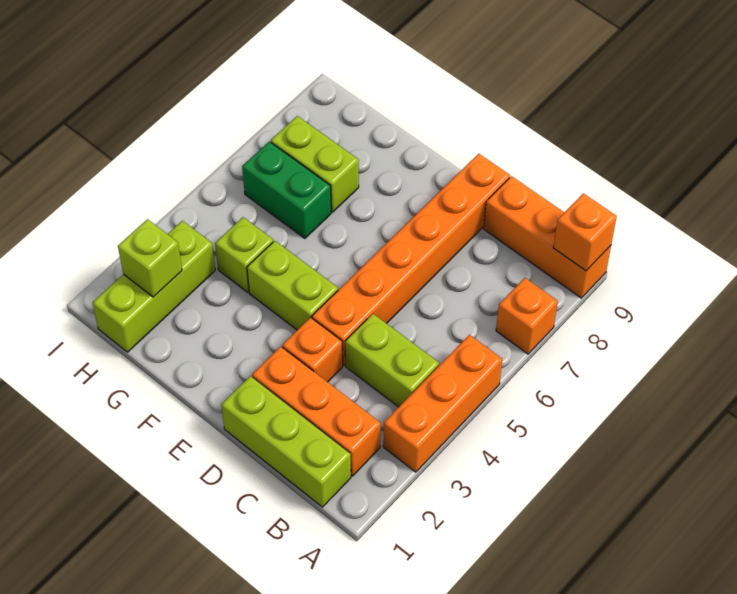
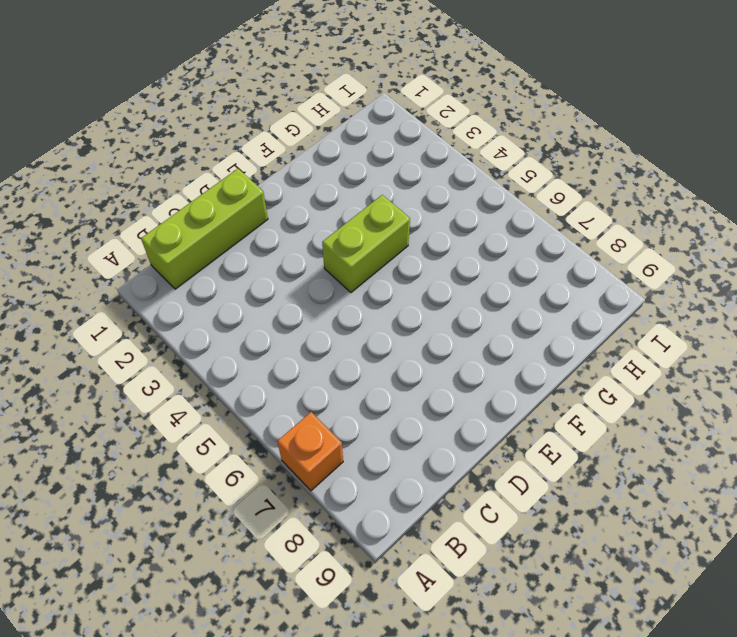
none -> orange brick A3:A5 level 1
none -> orange brick A9:C9 level 1
none -> orange brick B2:D2 level 1

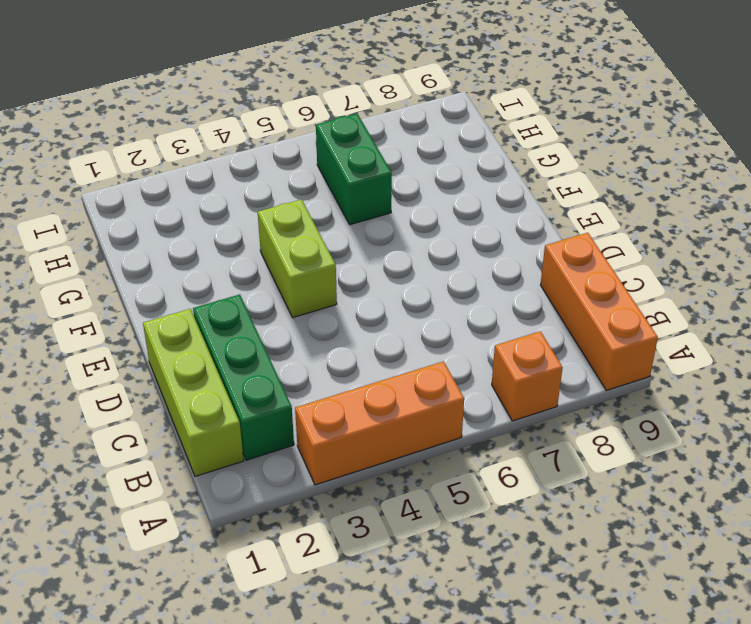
green brick B2:D2 level 1 -> orange brick B2:D2 level 1
none -> lime brick B4:C4 level 1
none -> orange brick D3 level 1
none -> orange brick D4:D9 level 1

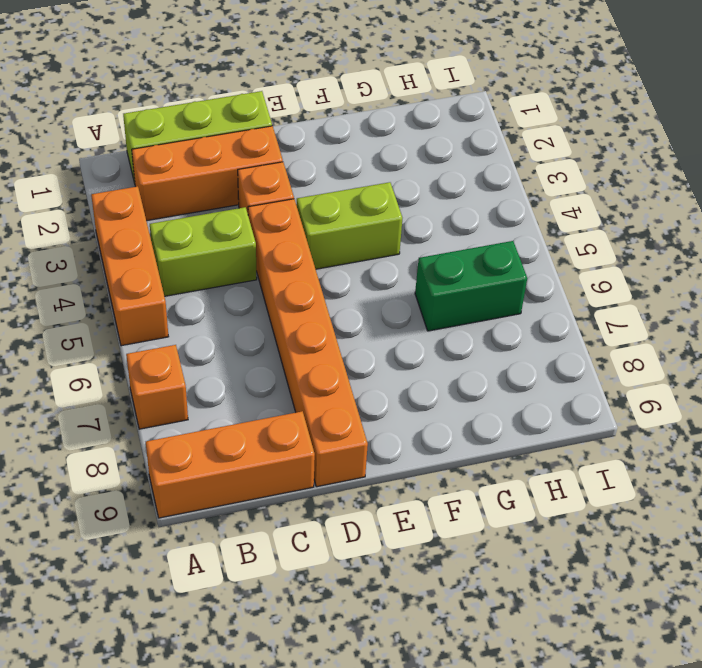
none -> lime brick G4 level 1
none -> lime brick G7:H7 level 1
none -> lime brick H1:H3 level 1

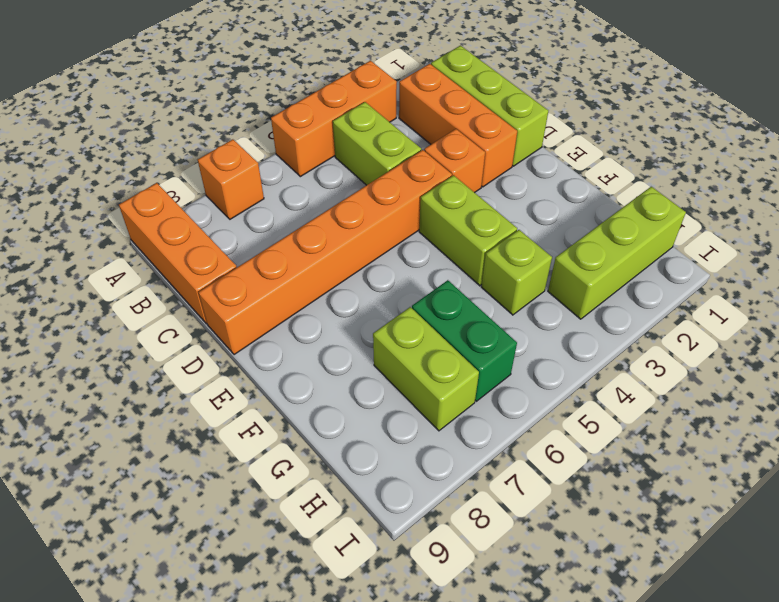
none -> orange brick A9 level 2
none -> lime brick H2 level 2

